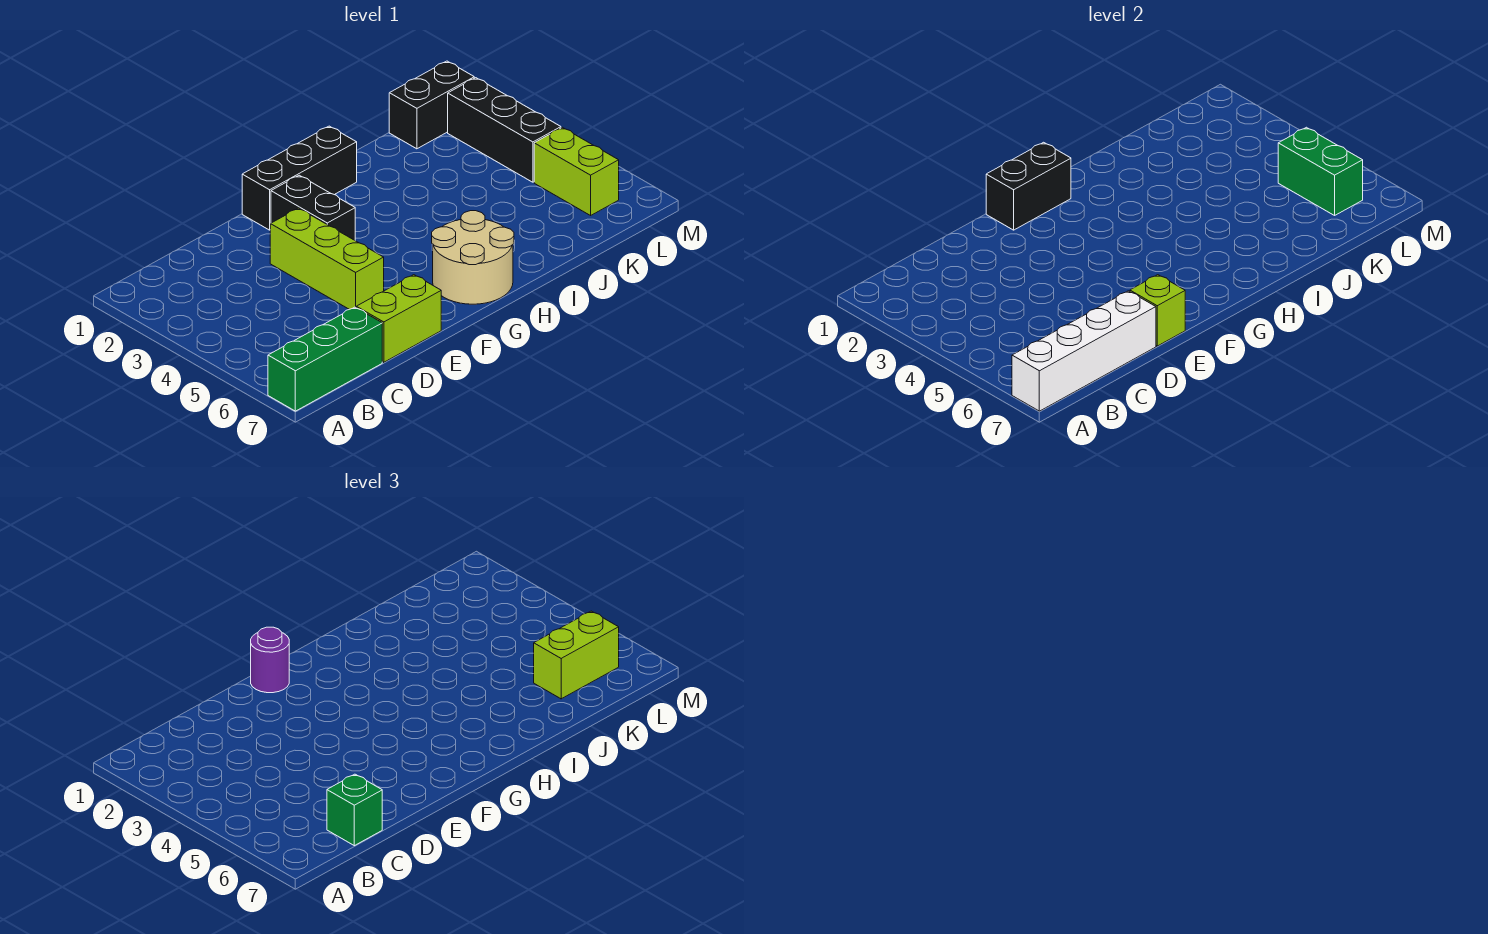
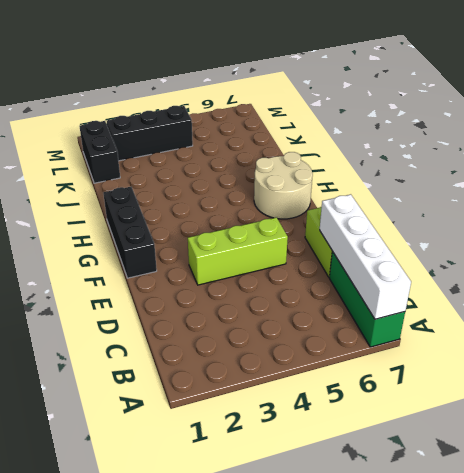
none -> black brick F2:F3 level 1
none -> lime brick L5:L6 level 1
none -> lime brick E7 level 2

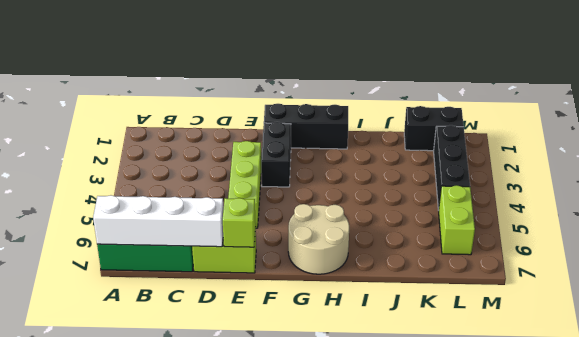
none -> black brick F1:G1 level 2
none -> green brick L5:L6 level 2
none -> green brick C7 level 3

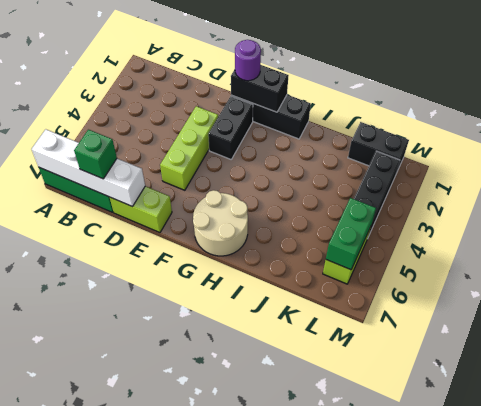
none -> lime brick E7 level 2
none -> lime brick K6:L6 level 3

